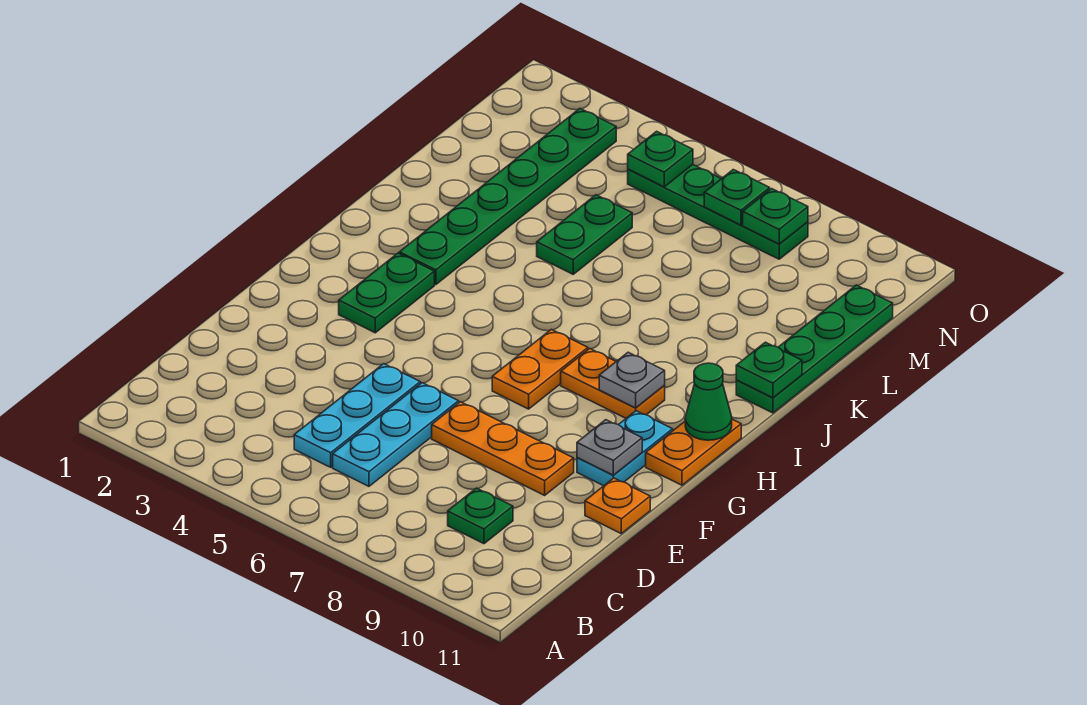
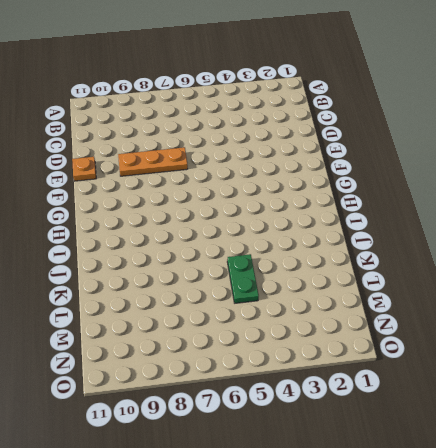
none -> cyan plate C5:E5 level 1
none -> cyan plate C6:E6 level 1
none -> green plate C9 level 1

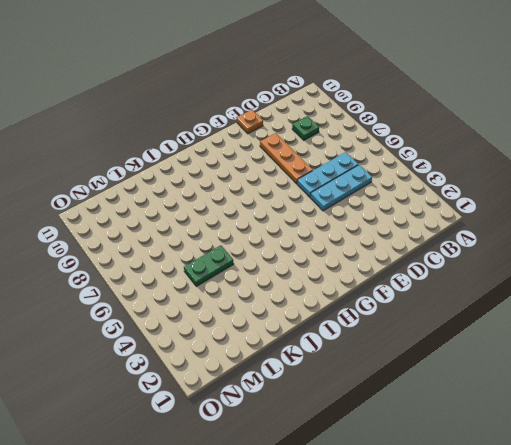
none -> cyan plate F10:G10 level 1
none -> green plate G3:H3 level 1
none -> orange plate G7:H7 level 1

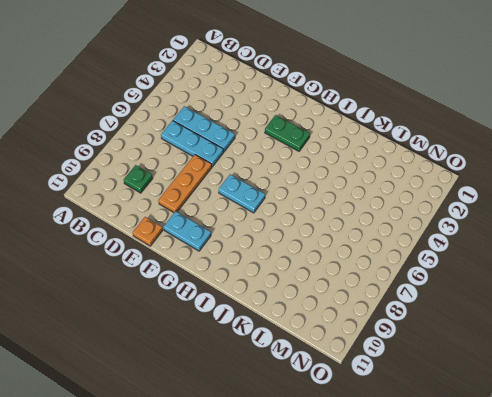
cyan plate G7:H7 level 1 -> orange plate G7:H7 level 1
none -> orange plate G11:H11 level 1
none -> orange plate H8:H9 level 1
none -> green plate I3:N3 level 1

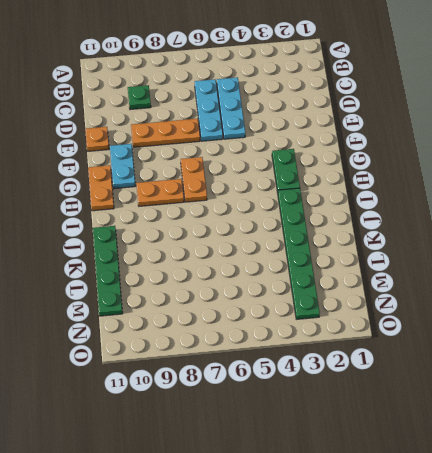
none -> green plate K5:L5 level 1
none -> green plate N5:N8 level 1
none -> grey plate F10 level 2

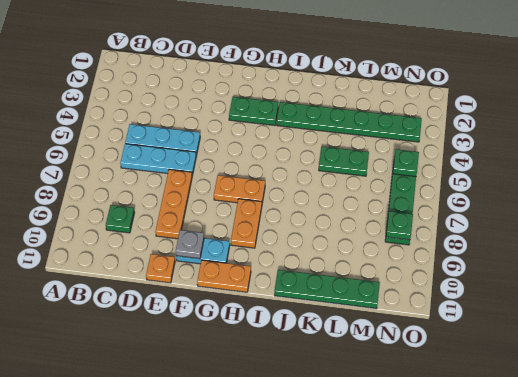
none -> grey plate H9 level 2
none -> green cone H11 level 2
none -> green plate J11 level 2

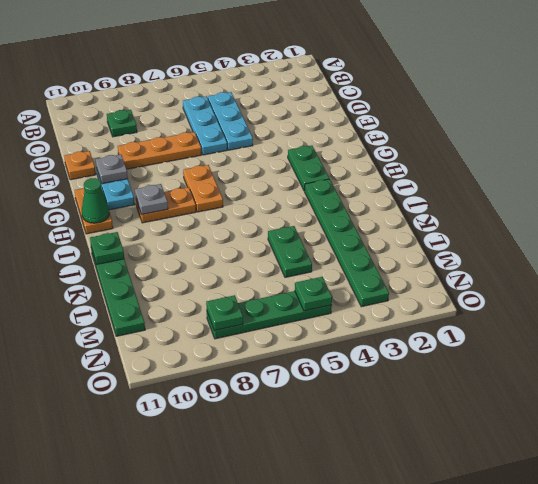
none -> green plate N7 level 2

